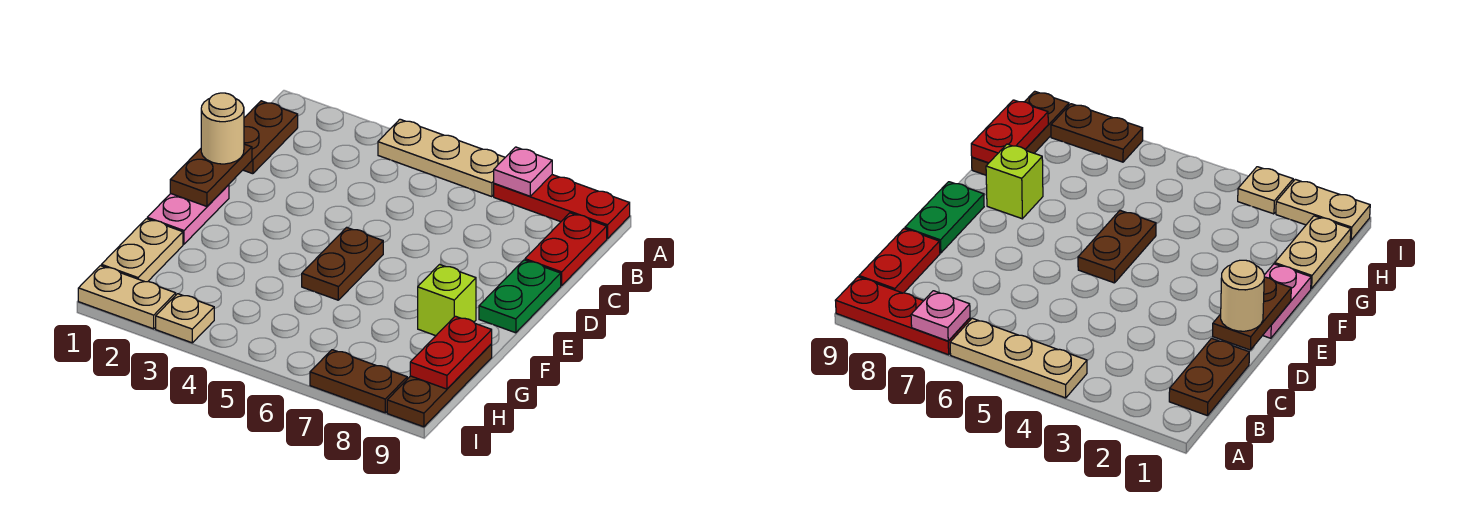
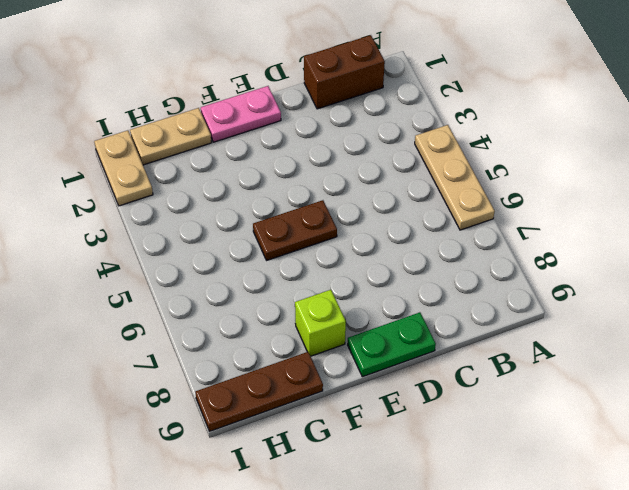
brown brick B1:C1 level 1 -> brown plate B1:C1 level 1
none -> red plate A7:A9 level 1
none -> red plate B9:C9 level 1
none -> tan plate I3 level 1

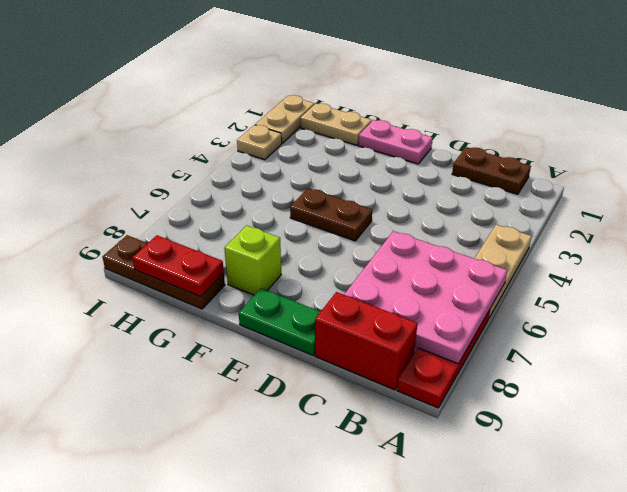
pink plate A6:C8 level 2 -> pink plate A7 level 2
red brick B9:C9 level 1 -> red plate B9:C9 level 1
none -> brown plate I7:I8 level 1
none -> brown plate D1:E1 level 2
none -> tan round brick D1 level 3

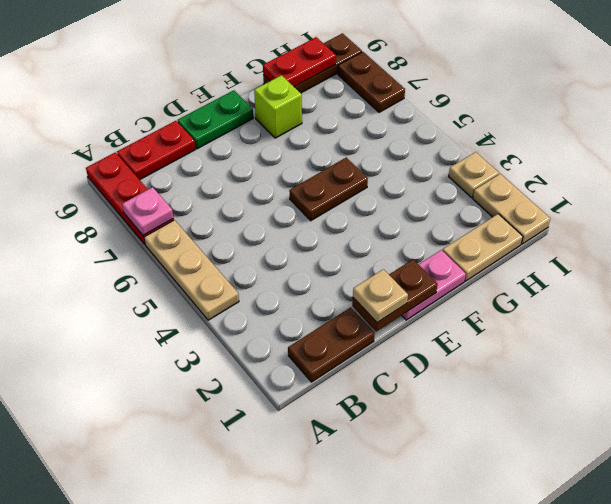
tan plate D1 level 3 -> tan round brick D1 level 3

